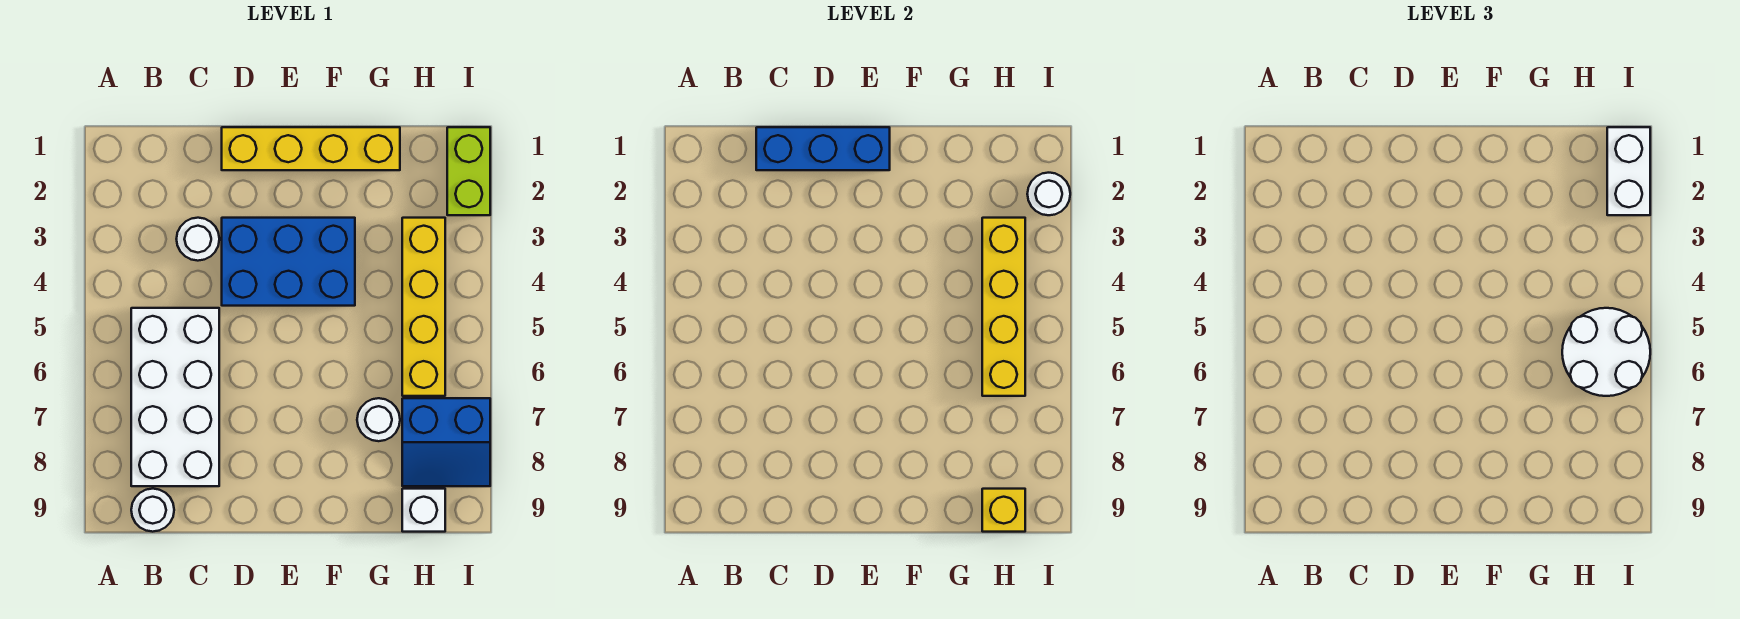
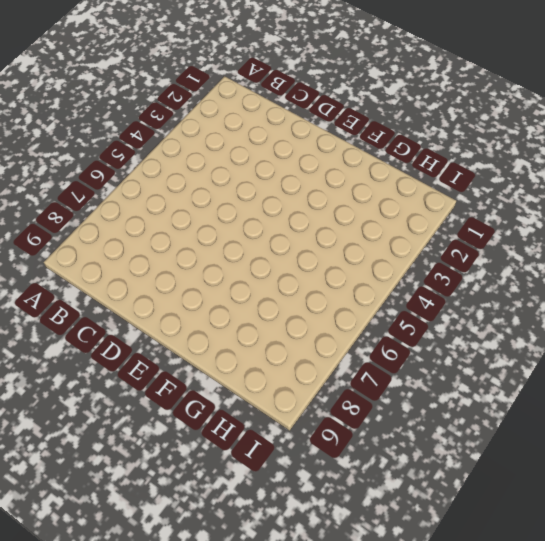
none -> white brick B5:C8 level 1
none -> white round brick B9 level 1
none -> white round brick C3 level 1

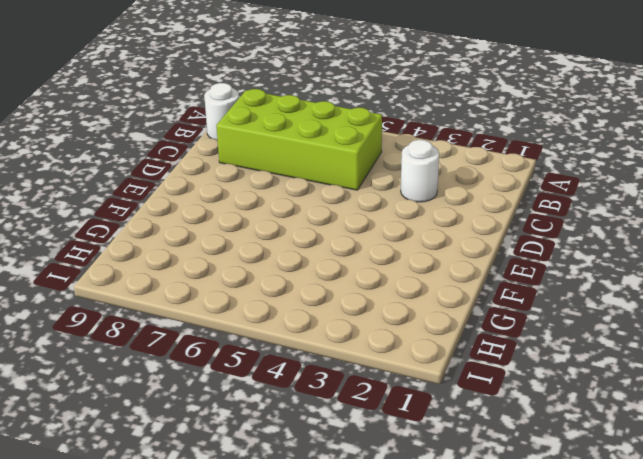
lime brick B5:C8 level 1 -> white brick B5:C8 level 1
none -> yellow brick D1:G1 level 1
none -> blue brick D3:F4 level 1
none -> white round brick G7 level 1

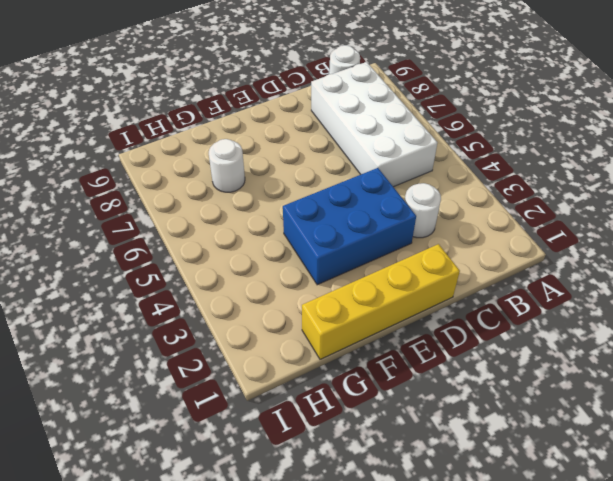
none -> yellow brick H3:H6 level 1
none -> blue slope H7:I8 level 1 top 7
none -> white brick H9 level 1

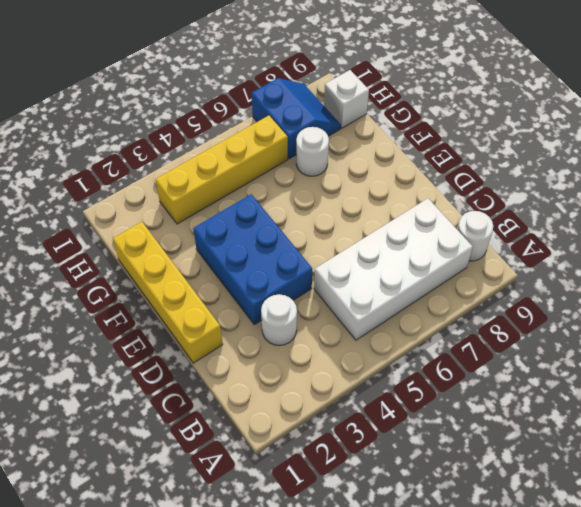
none -> lime brick I1:I2 level 1
none -> blue brick C1:E1 level 2
none -> yellow brick H3:H6 level 2

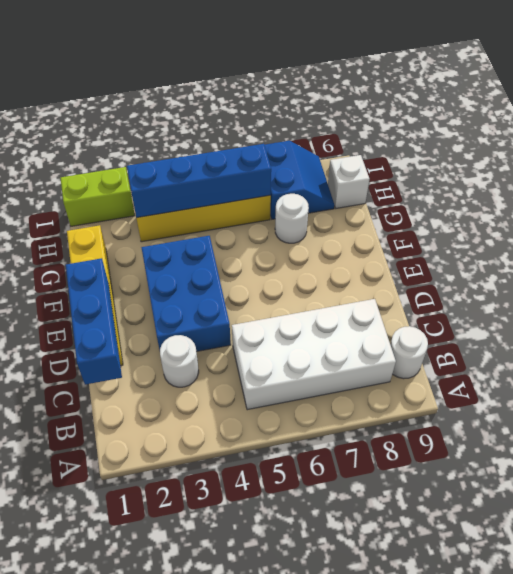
blue brick H3:H6 level 2 -> yellow brick H3:H6 level 2
none -> yellow brick H9 level 2
none -> white round brick I2 level 2
none -> white round brick H5:I6 level 3

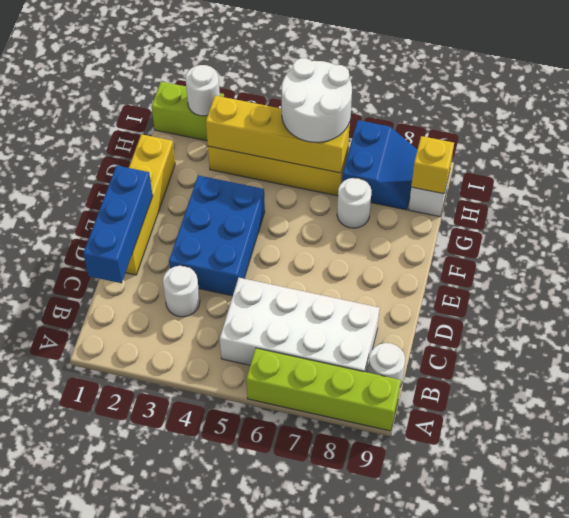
lime brick A6:A9 level 1 -> none
none -> white brick I1:I2 level 3

